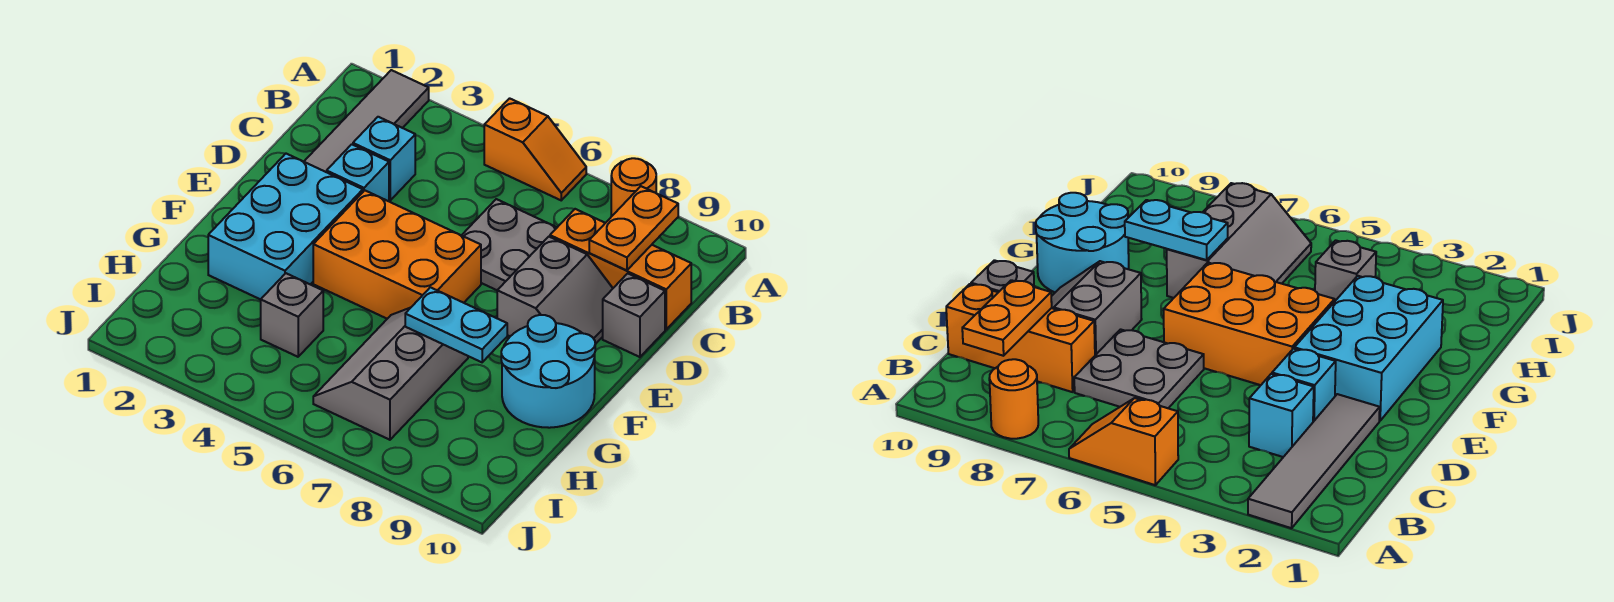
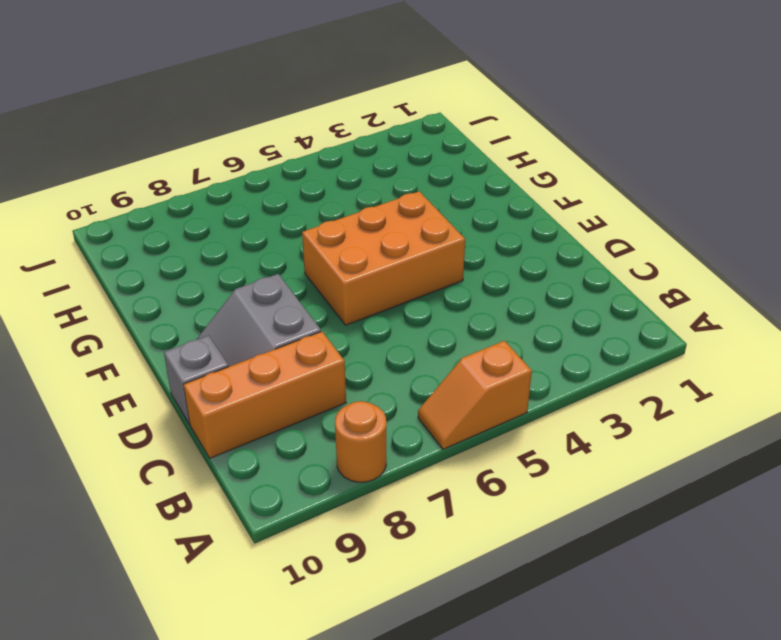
none -> grey tile A2:D2 level 1
none -> cyan brick C3 level 1
none -> grey plate C6:D7 level 1

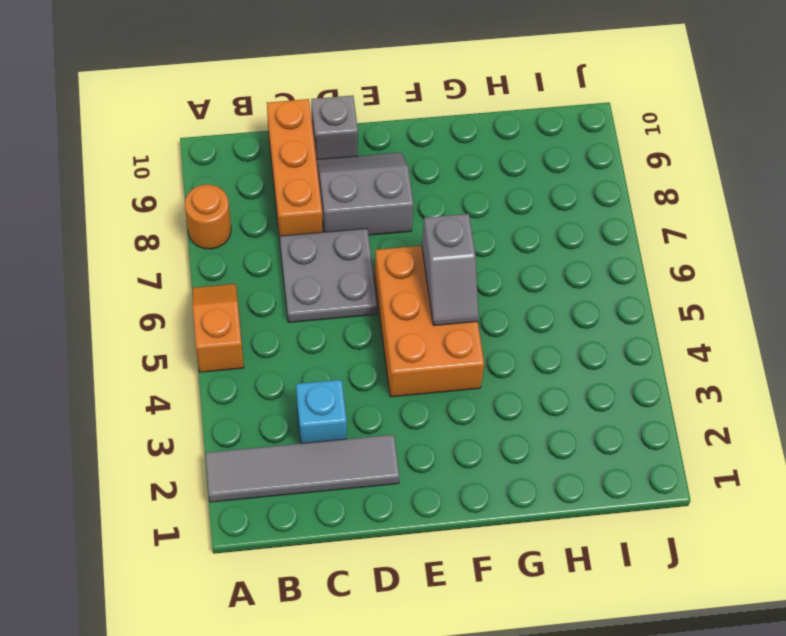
grey slope F5:F6 level 2 top 6 -> none
none -> cyan brick D3 level 1
none -> cyan brick E2:G3 level 1
none -> cyan round brick F9:G10 level 1

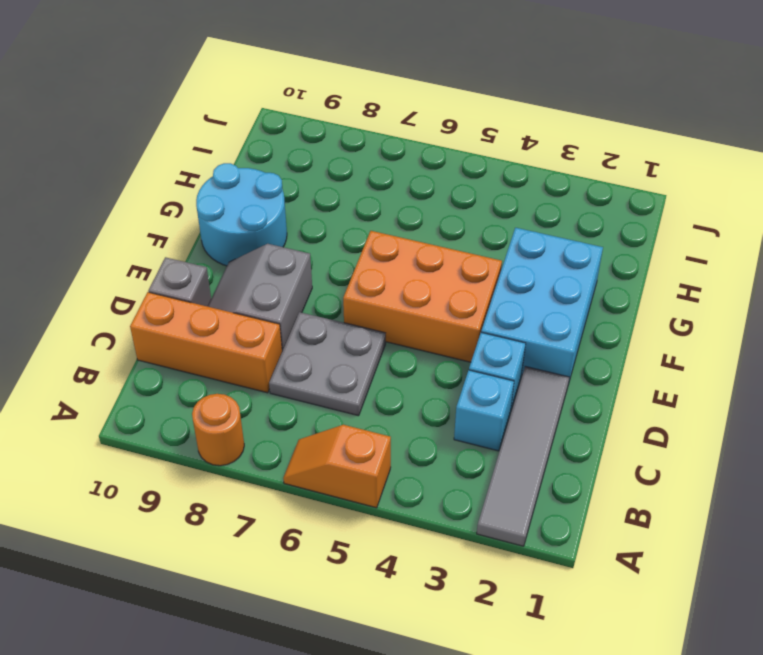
none -> grey slope G6:I7 level 1 top 7
none -> grey brick H4 level 1
none -> orange plate B9:C9 level 2

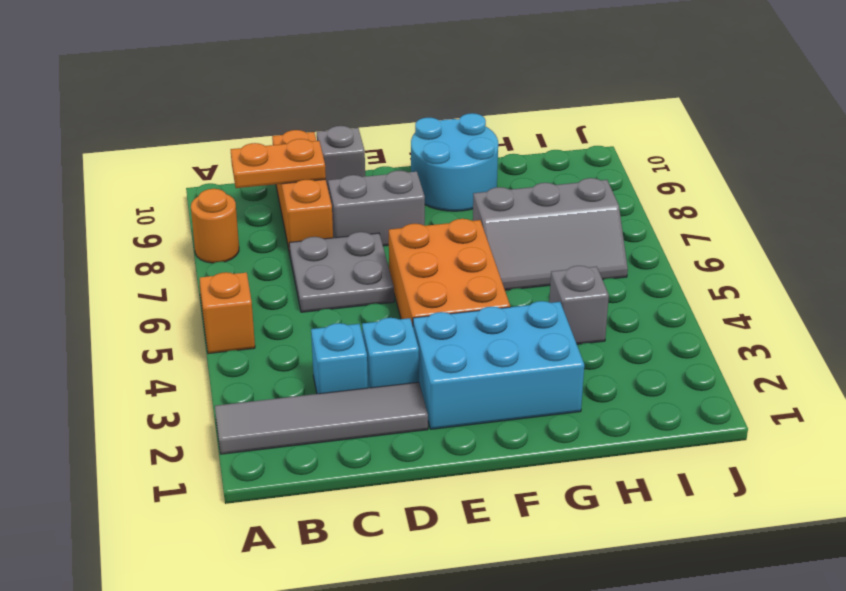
none -> cyan plate G7:G8 level 2

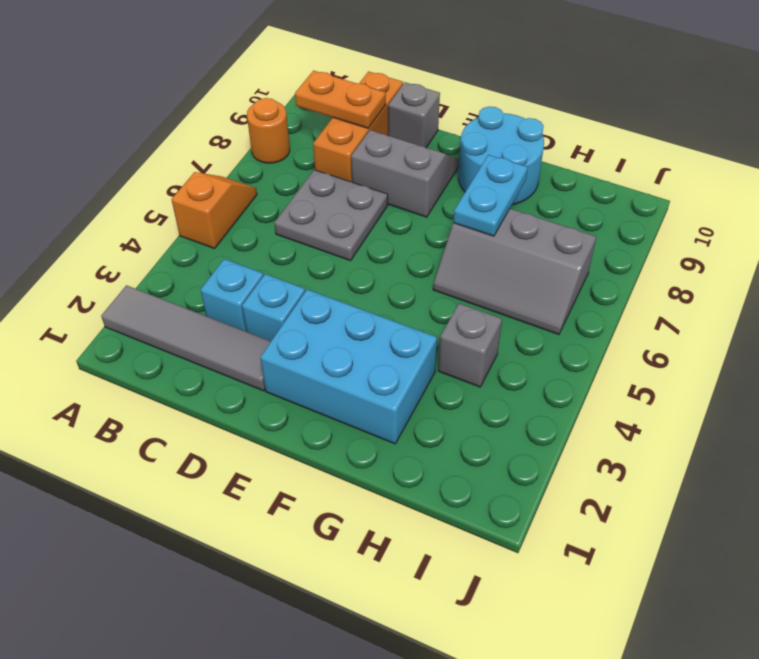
none -> orange brick E4:F6 level 1

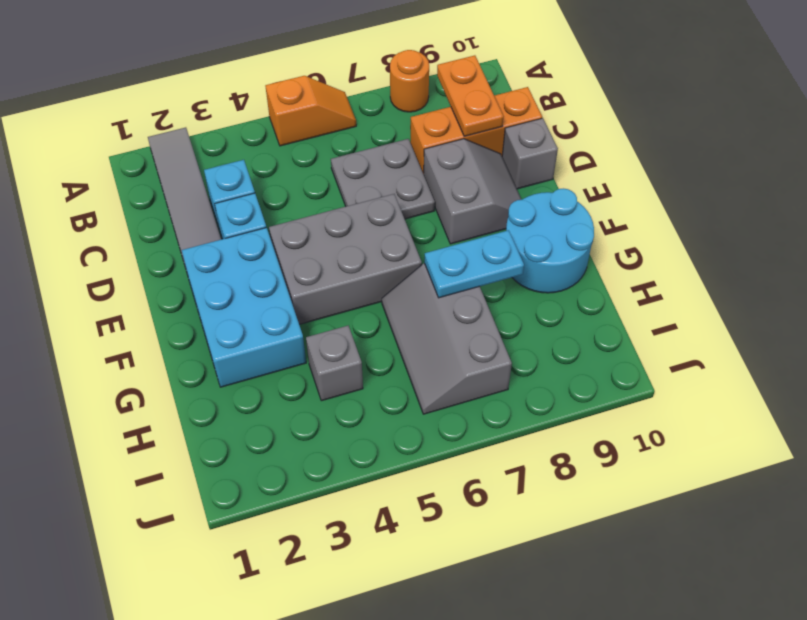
grey brick E4:F6 level 1 -> orange brick E4:F6 level 1

